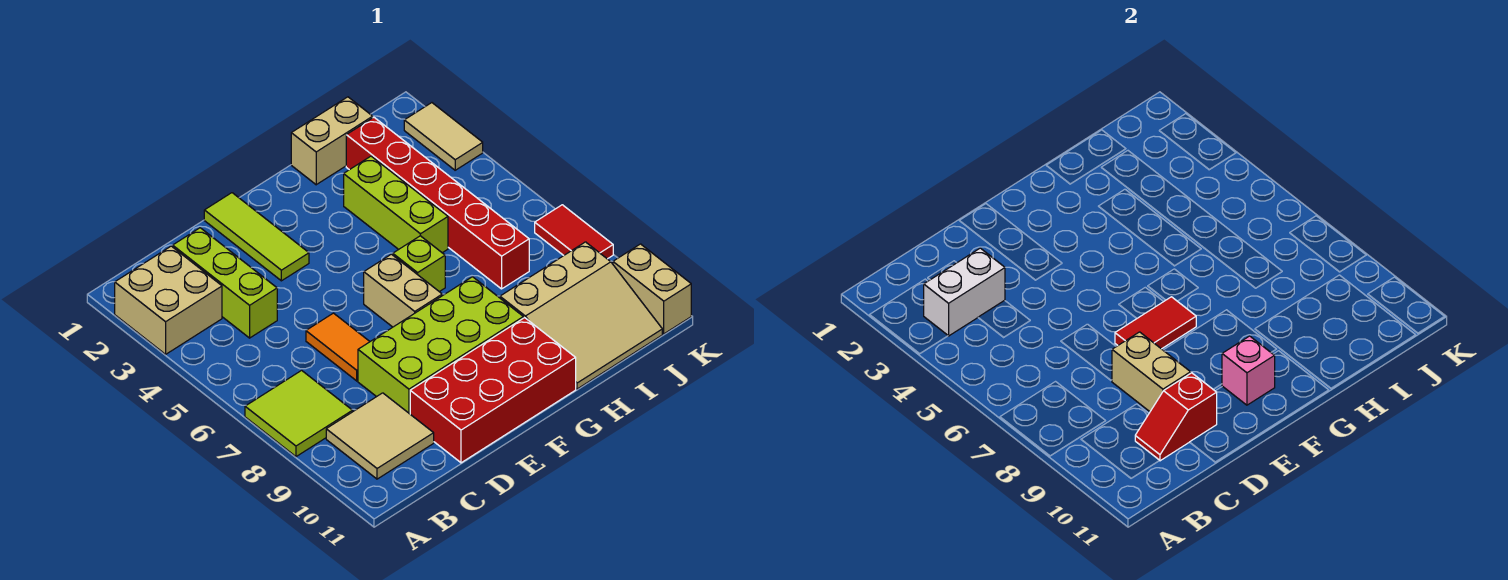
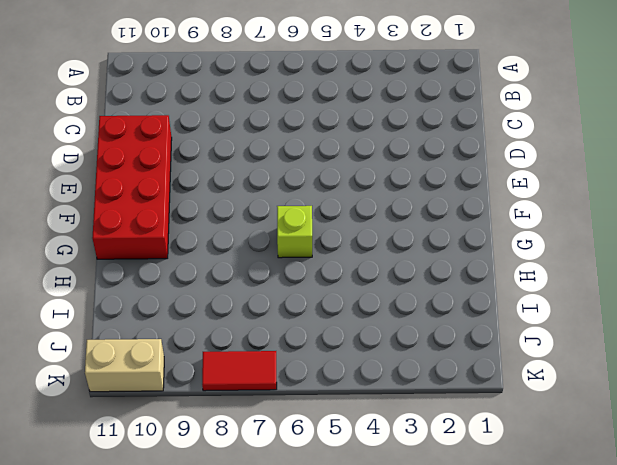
none -> tan brick A2:B3 level 1
none -> lime tile A7:B8 level 1
none -> tan tile B9:C10 level 1

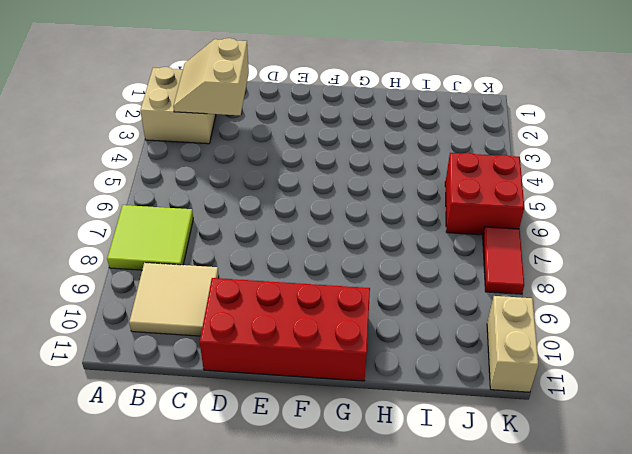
tan slope B2:C3 level 2 top C -> white brick B3:C3 level 2
red brick J5:K6 level 1 -> none
none -> lime brick C2:C4 level 1
none -> orange tile D6:D7 level 1
none -> lime brick D8:G9 level 1

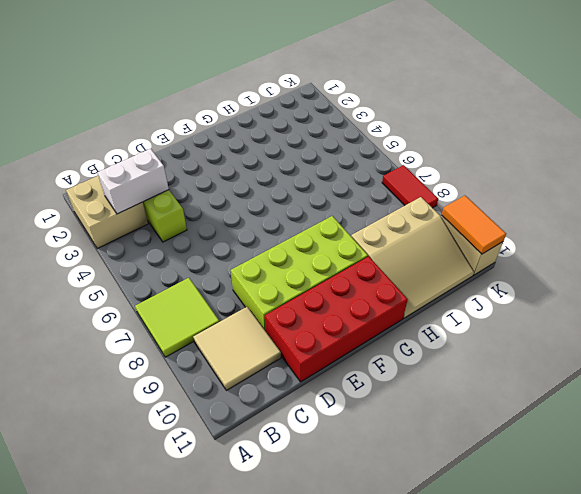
orange tile K10:K11 level 2 -> orange tile D6:D7 level 1
none -> lime tile E1:E3 level 1
none -> tan brick F6:F7 level 1
none -> lime brick G6 level 1

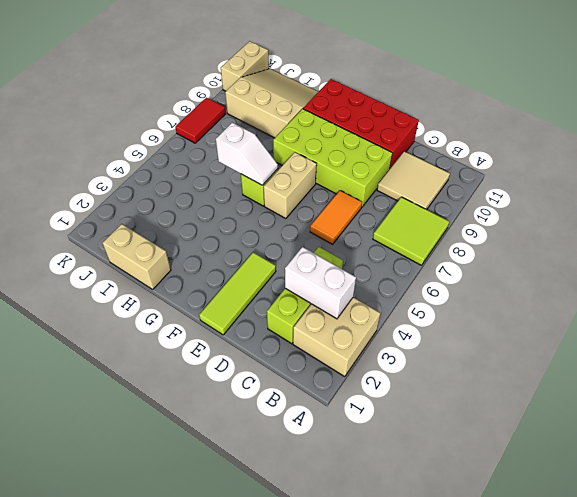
white slope G6:H6 level 2 top H -> none
none -> lime brick H3:H5 level 1
none -> red brick I2:I7 level 1
none -> tan tile K2:K3 level 1

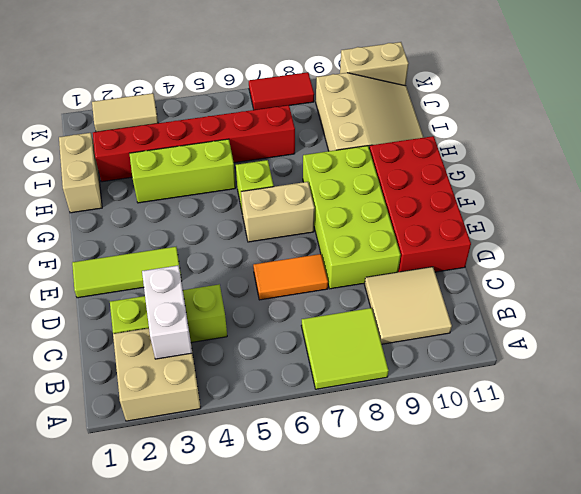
none -> red slope C10:D10 level 2 top D
none -> tan brick D8:D9 level 2
none -> red tile E7:F7 level 2

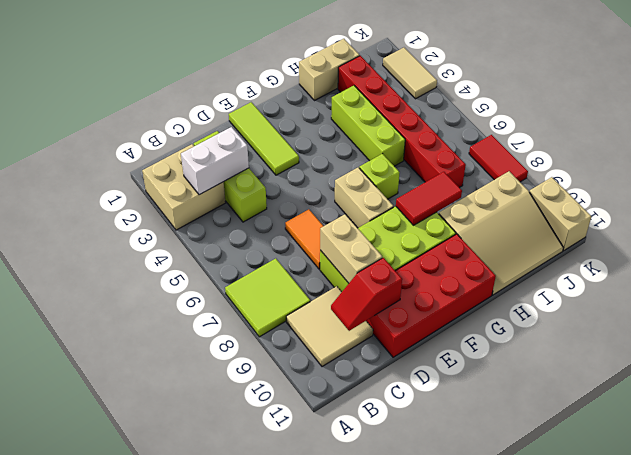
red tile G8:H8 level 2 -> red tile E7:F7 level 2
none -> pink brick F10 level 2

